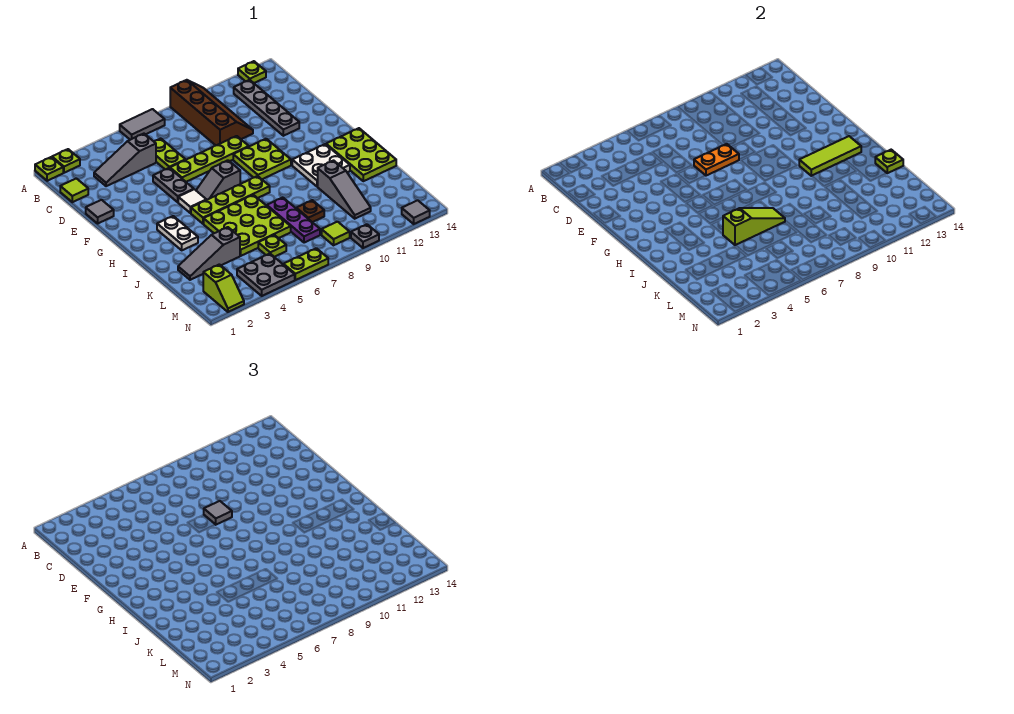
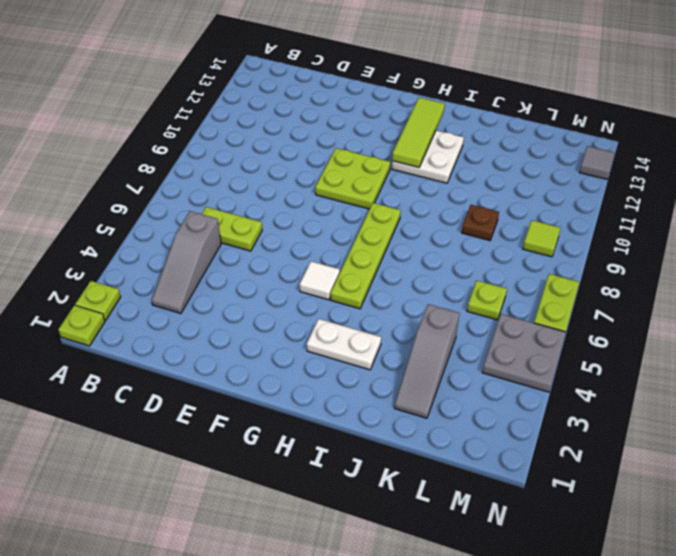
none -> grey tile A6:A7 level 1
none -> brown slope A9:D10 level 1 top 9
none -> lime plate A13 level 1
none -> grey plate B12:E12 level 1

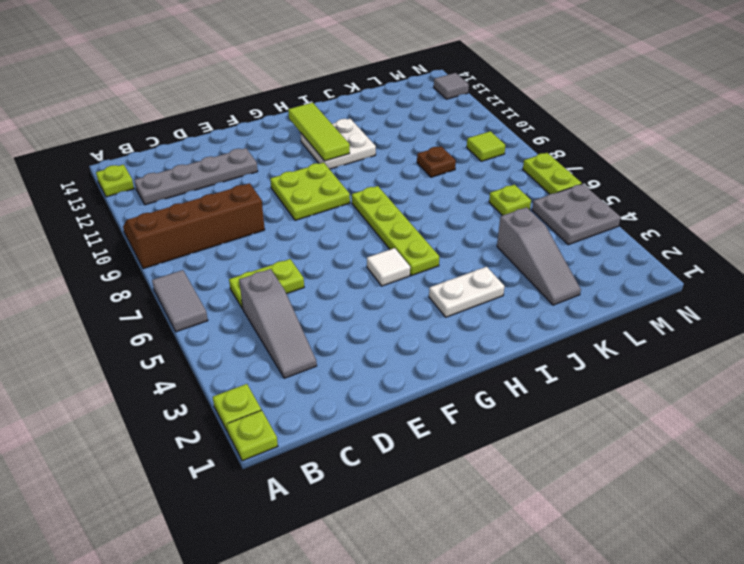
none -> lime tile C1 level 1
none -> grey tile E1 level 1
none -> grey plate E5:F5 level 1
none -> lime plate E6:E9 level 1

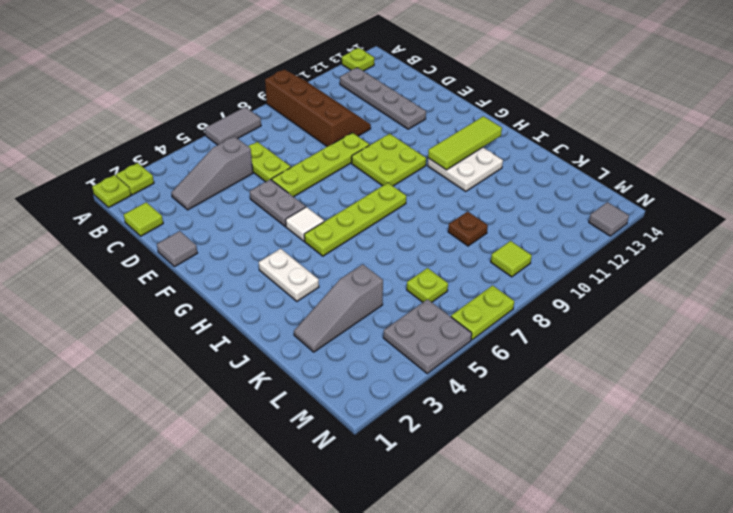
none -> grey slope G6:G7 level 1 top 7
none -> lime plate H13:J14 level 1
none -> lime plate I5:K7 level 1
none -> purple plate J8:L8 level 1

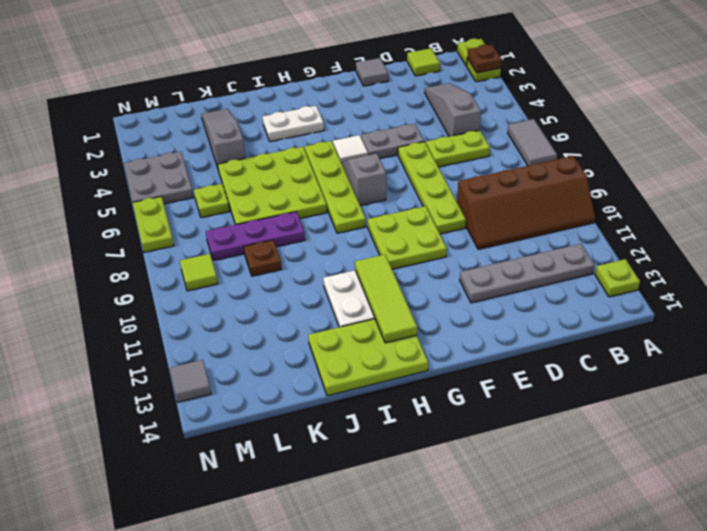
brown plate A2 level 2 -> none
none -> grey slope J11:L11 level 1 top J
none -> lime slope M2:N2 level 1 top M
none -> grey plate N10 level 1
none -> orange plate E7:E8 level 2

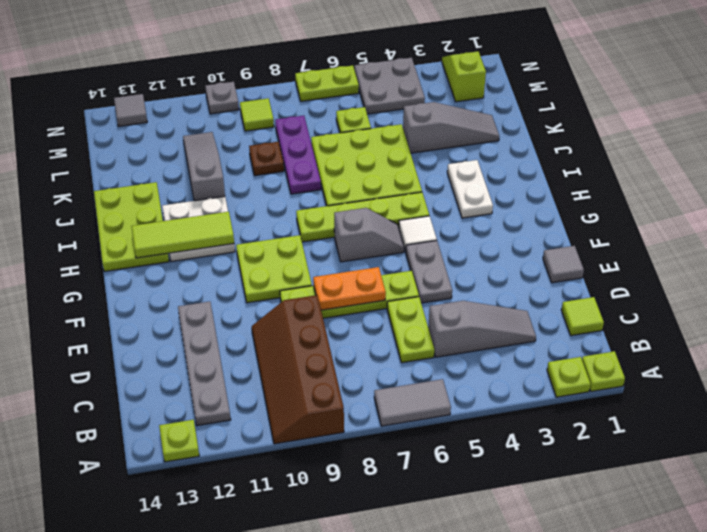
none -> lime slope J5:J7 level 2 top 5
none -> lime plate J14 level 2
none -> grey tile E8 level 3

